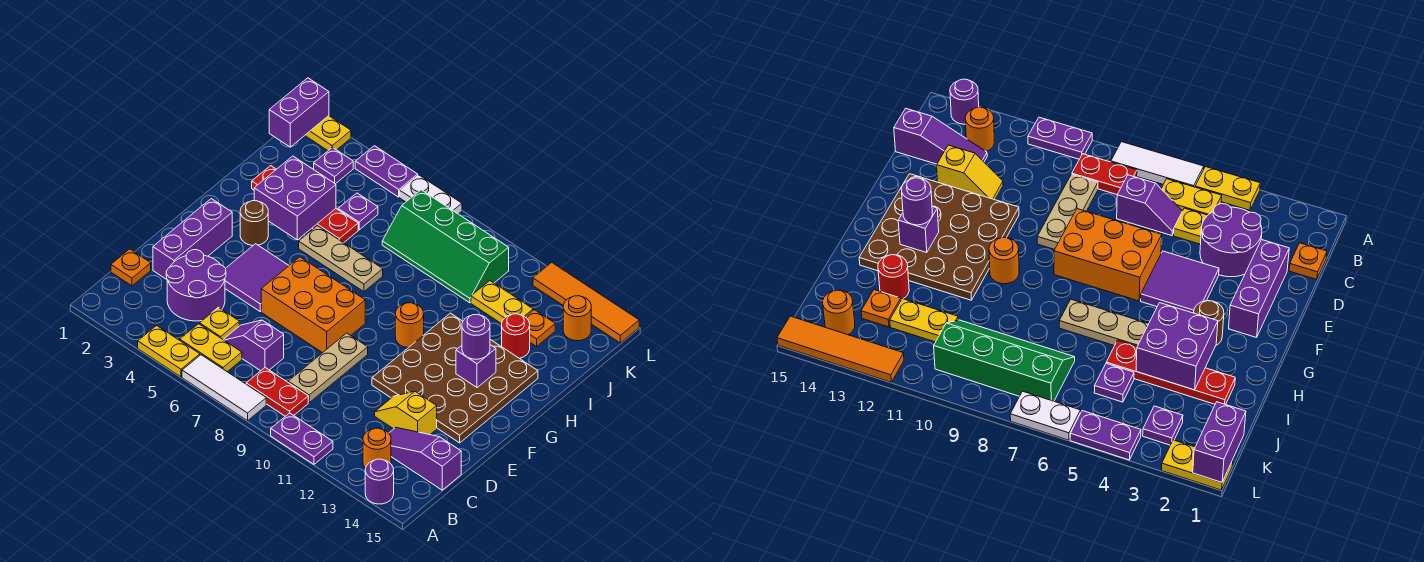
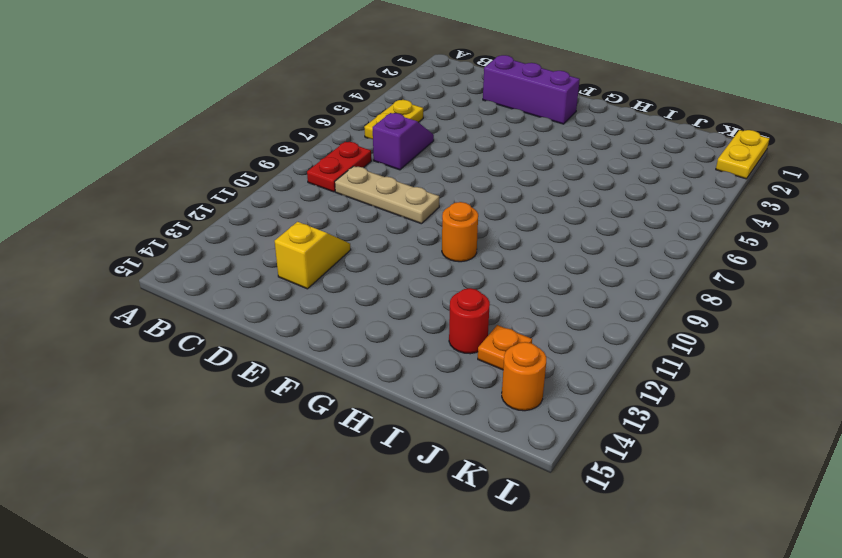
none -> yellow plate A4:A5 level 1
none -> white tile A6:A8 level 1
none -> purple plate A10:A11 level 1
none -> purple round brick A14 level 1

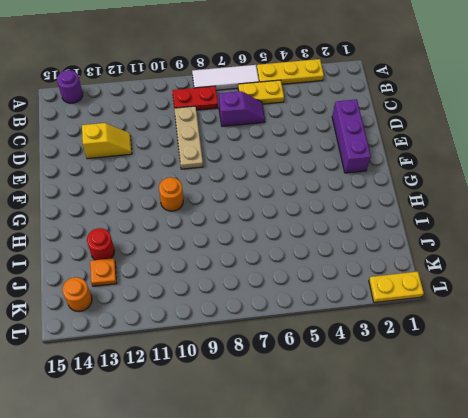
yellow plate A3:A5 level 1 -> yellow plate A4:A5 level 1
none -> purple plate A10:A11 level 1
none -> orange round brick B13 level 1
none -> orange plate C1 level 1
none -> purple round brick C3:D4 level 1

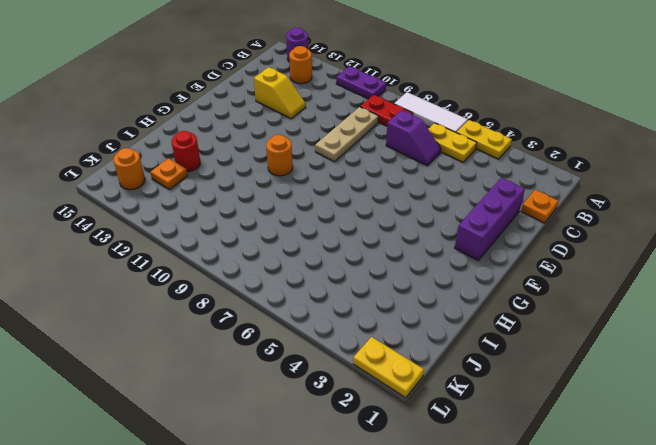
none -> purple round brick C3:D4 level 1
none -> yellow plate C5 level 1
none -> purple slope C13:C15 level 1 top 15
none -> purple tile E4:F5 level 1

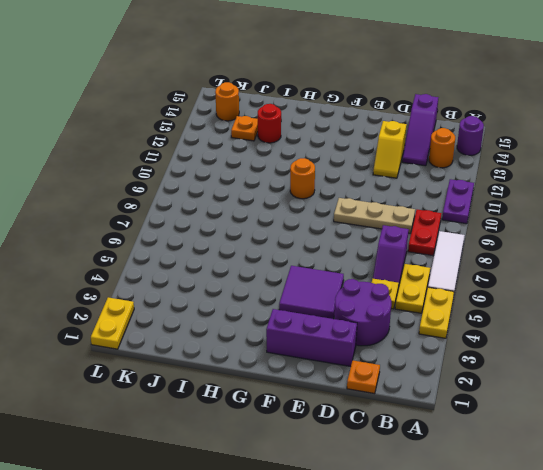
none -> orange brick E6:F8 level 1
none -> brown plate E11:H14 level 1
none -> brown round brick G3 level 1
none -> tan plate H5:H7 level 1

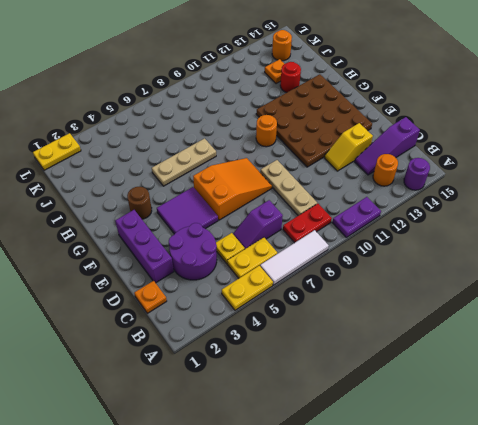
orange slope E6:F8 level 1 top 6 -> orange brick E6:F8 level 1
none -> red plate I2:I5 level 1
none -> purple plate J5 level 1
none -> green slope J7:K10 level 1 top K
none -> yellow plate J11:J12 level 1

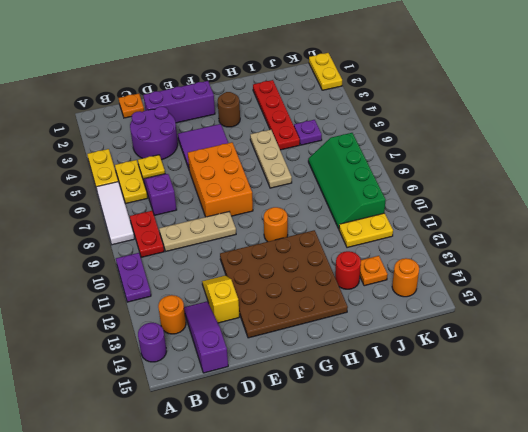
yellow plate J11:K11 level 1 -> yellow plate J11:J12 level 1
none -> purple plate K3 level 1
none -> purple plate L4:L5 level 1
none -> white plate L6:L7 level 1
none -> orange tile L12:L15 level 1

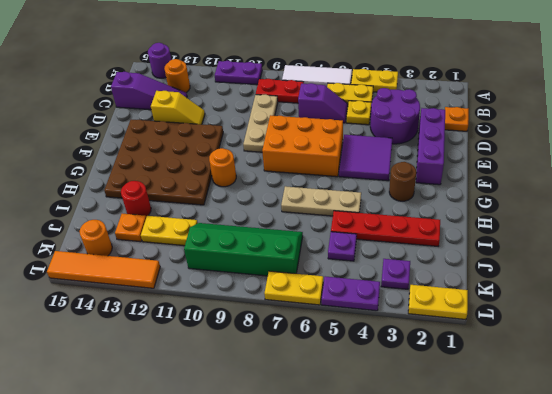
yellow plate L6:L7 level 1 -> white plate L6:L7 level 1
none -> purple brick G13 level 2
none -> purple brick H3:I4 level 2
none -> purple brick K1:L1 level 2
none -> purple round brick G13 level 3

